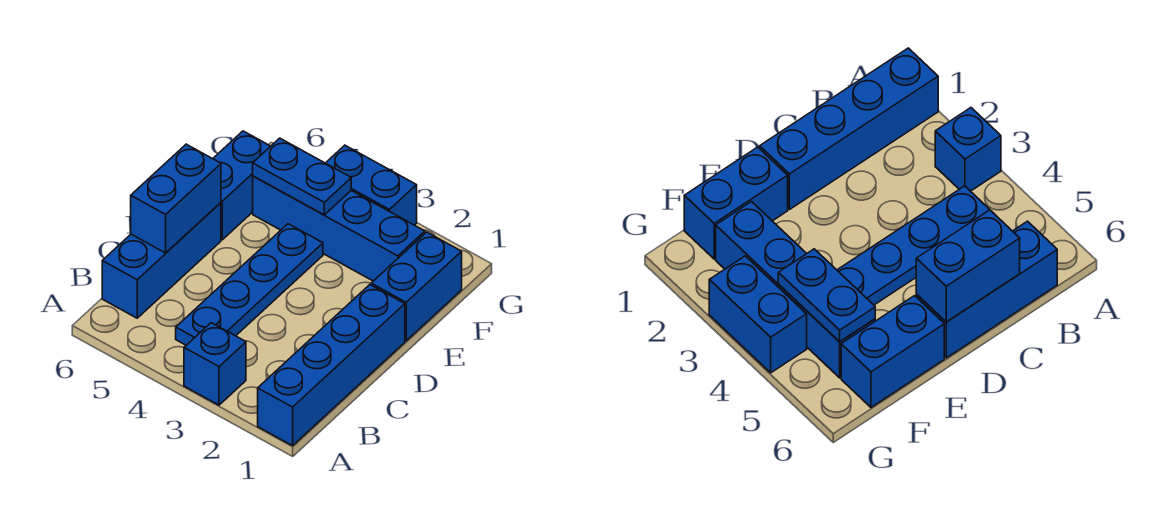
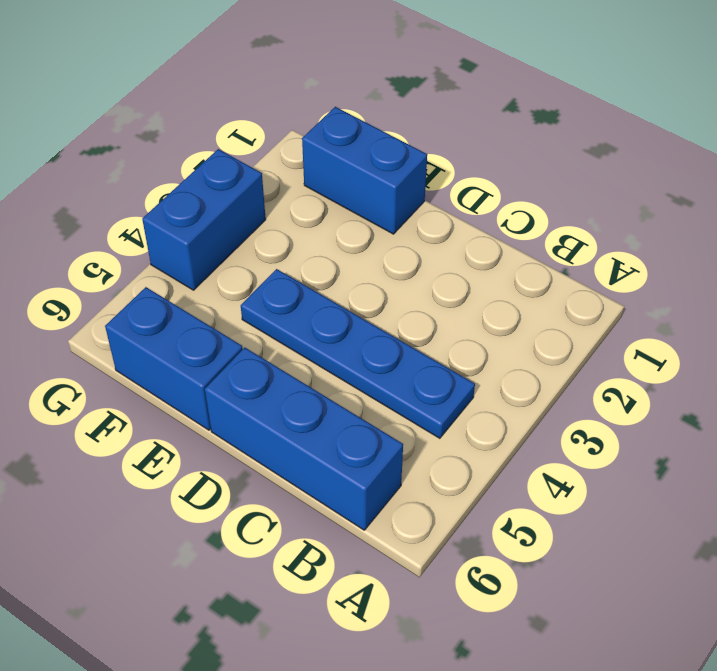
none -> blue brick A1:D1 level 1
none -> blue brick A3 level 1

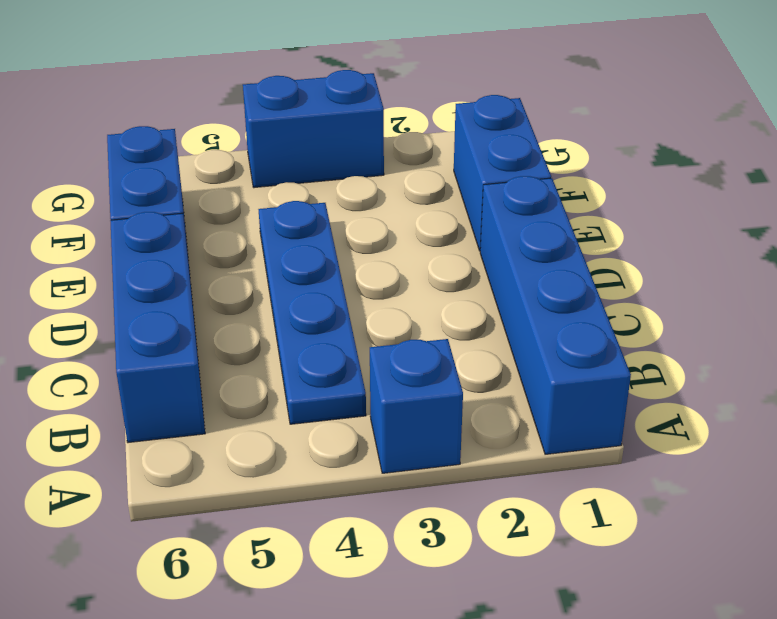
none -> blue brick F2:F5 level 1
none -> blue brick C6:D6 level 2

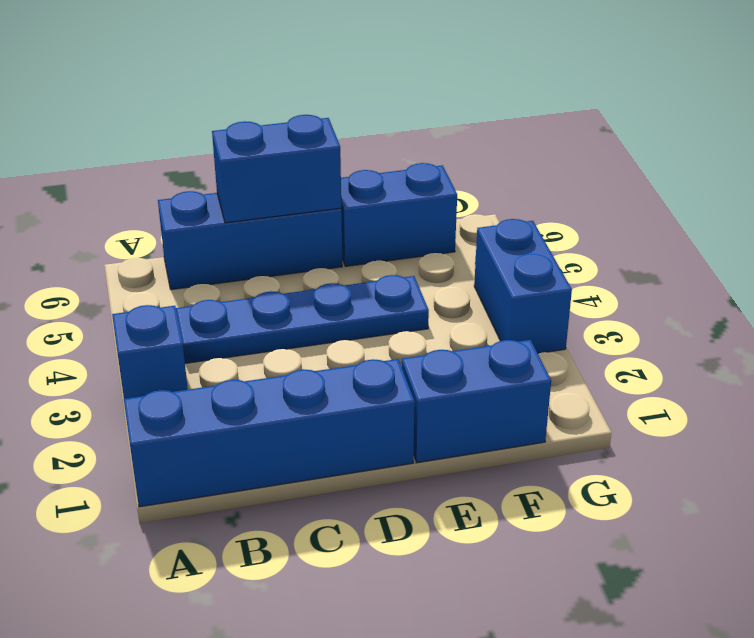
none -> blue brick F2:F5 level 1
none -> blue plate F4:F5 level 2

